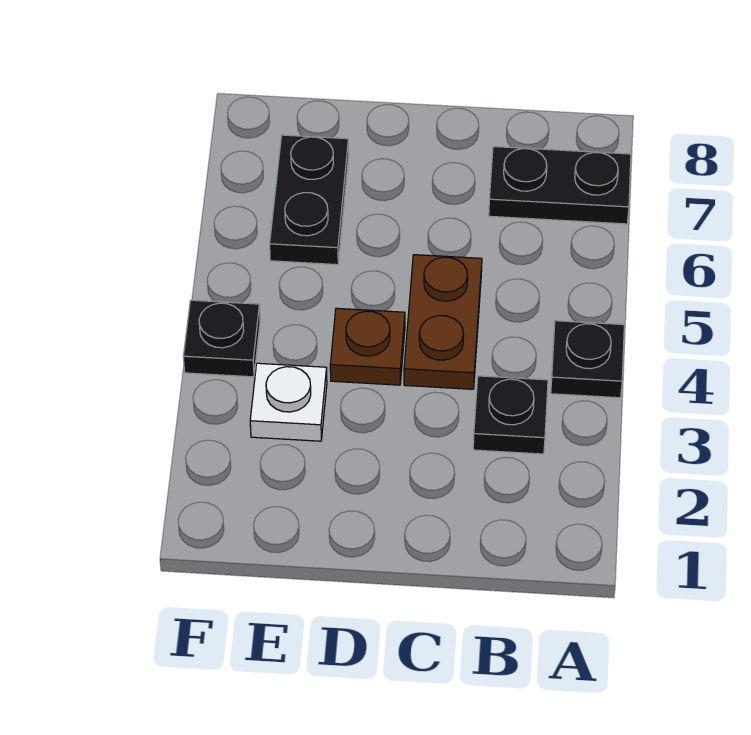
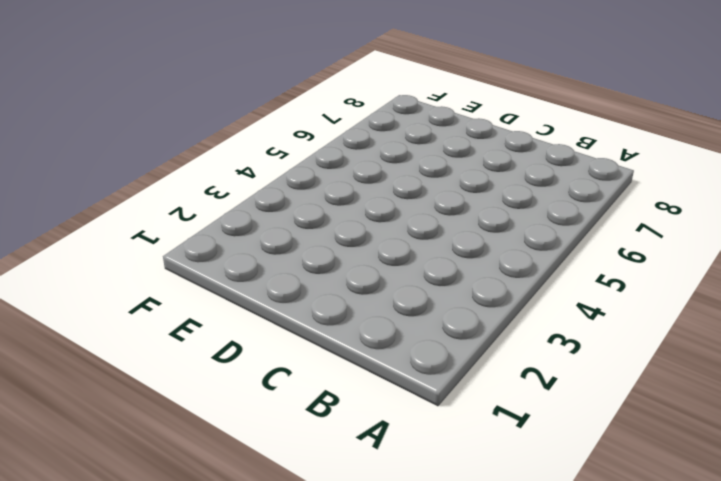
none -> black plate A4 level 1
none -> black plate A7:B7 level 1

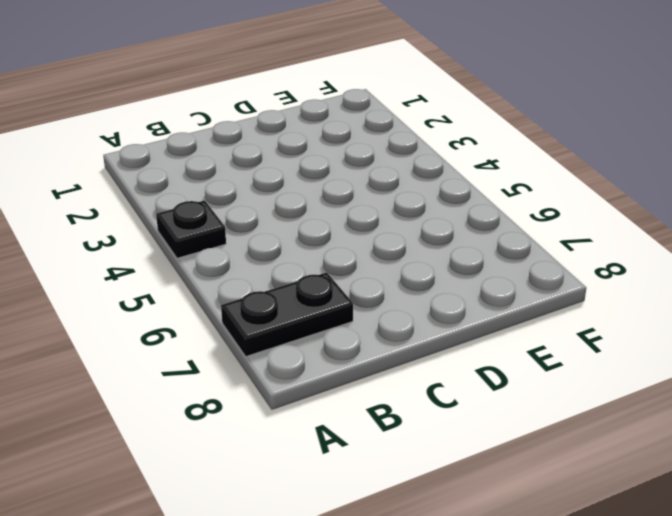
none -> black plate B3 level 1
none -> brown plate C4:C5 level 1

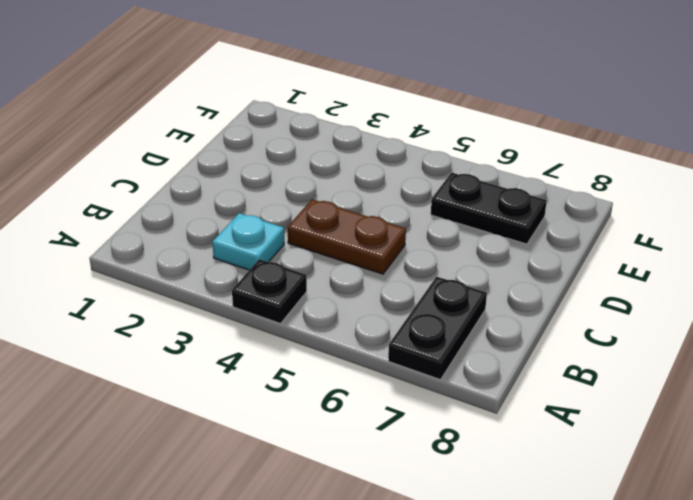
cyan plate B3 level 1 -> black plate B3 level 1
none -> brown plate D4 level 1
none -> white plate E3 level 1

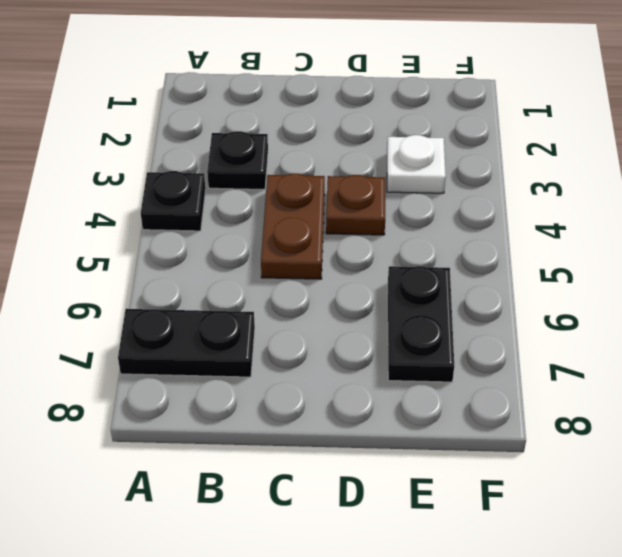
none -> black plate F4 level 1

